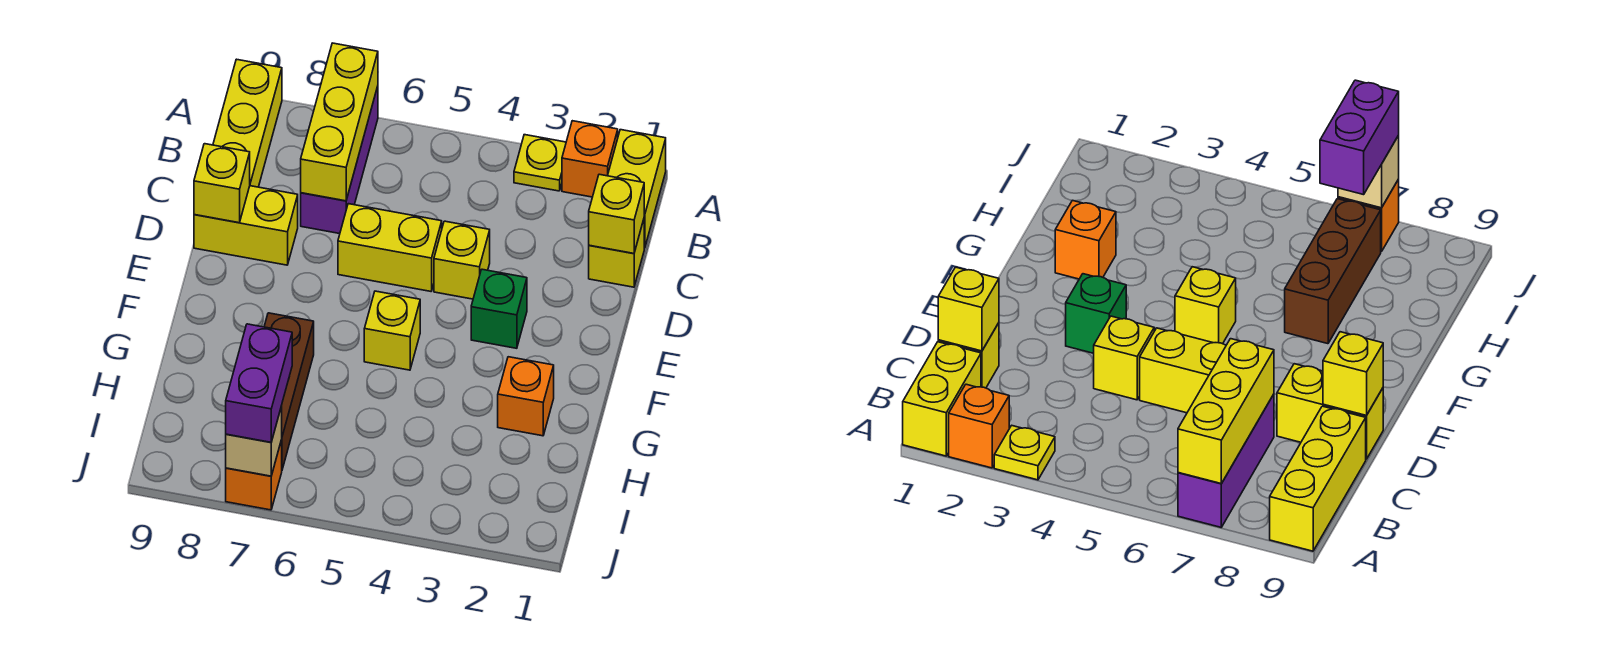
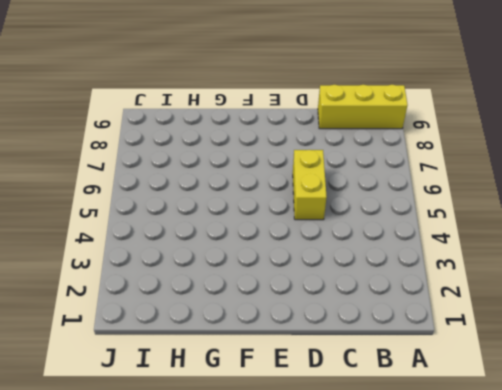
none -> yellow brick A1:B1 level 1
none -> orange brick A2 level 1
none -> yellow plate A3 level 1

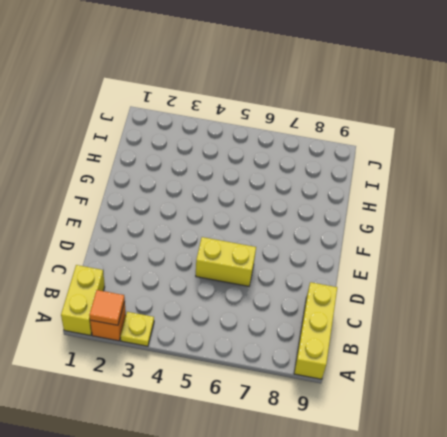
orange tile A2 level 2 -> none
none -> purple brick A7:C7 level 1
none -> yellow brick C1 level 1
none -> yellow brick D4 level 1

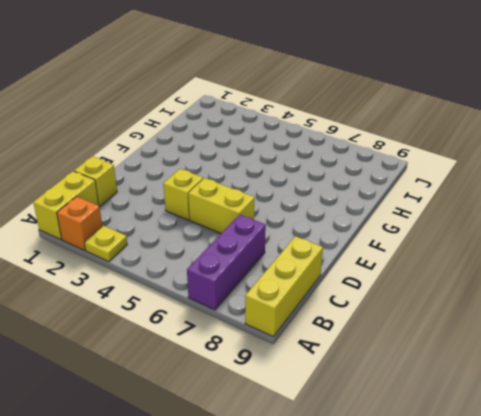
none -> yellow brick D8:D9 level 1
none -> green brick E3 level 1
none -> yellow brick F5 level 1

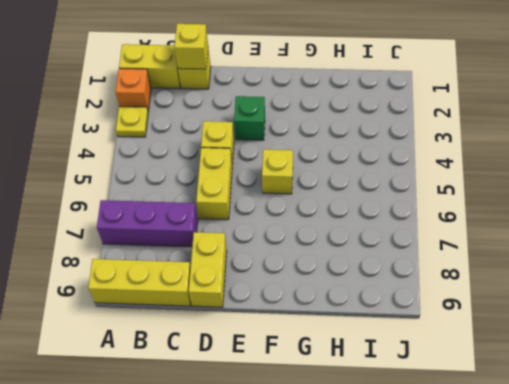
none -> orange brick G2 level 1
none -> brown brick G7:I7 level 1
none -> orange brick J7 level 1

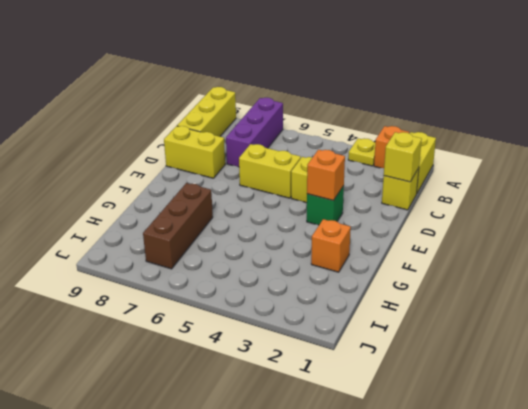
orange brick E3 level 2 -> orange brick J7 level 1
none -> yellow brick F5 level 1
none -> yellow brick A7:C7 level 2
none -> yellow brick D9 level 2

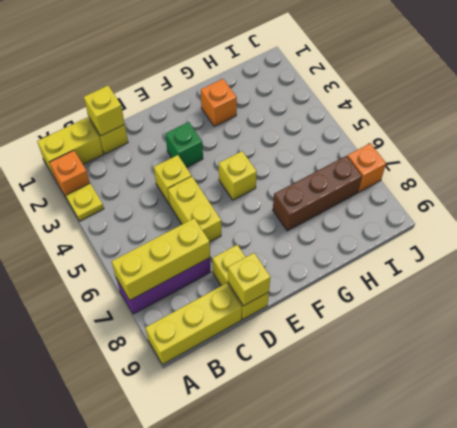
none -> tan brick J7 level 2
none -> purple brick I7:J7 level 3

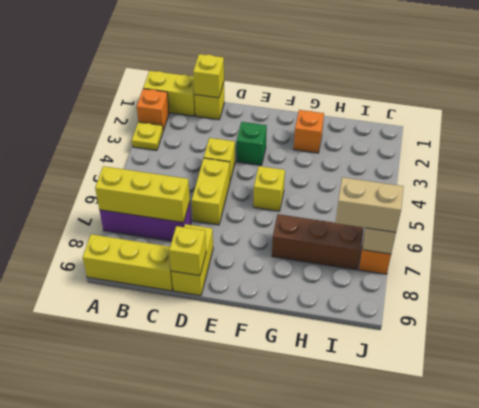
tan brick I7:J7 level 3 -> purple brick I7:J7 level 3

